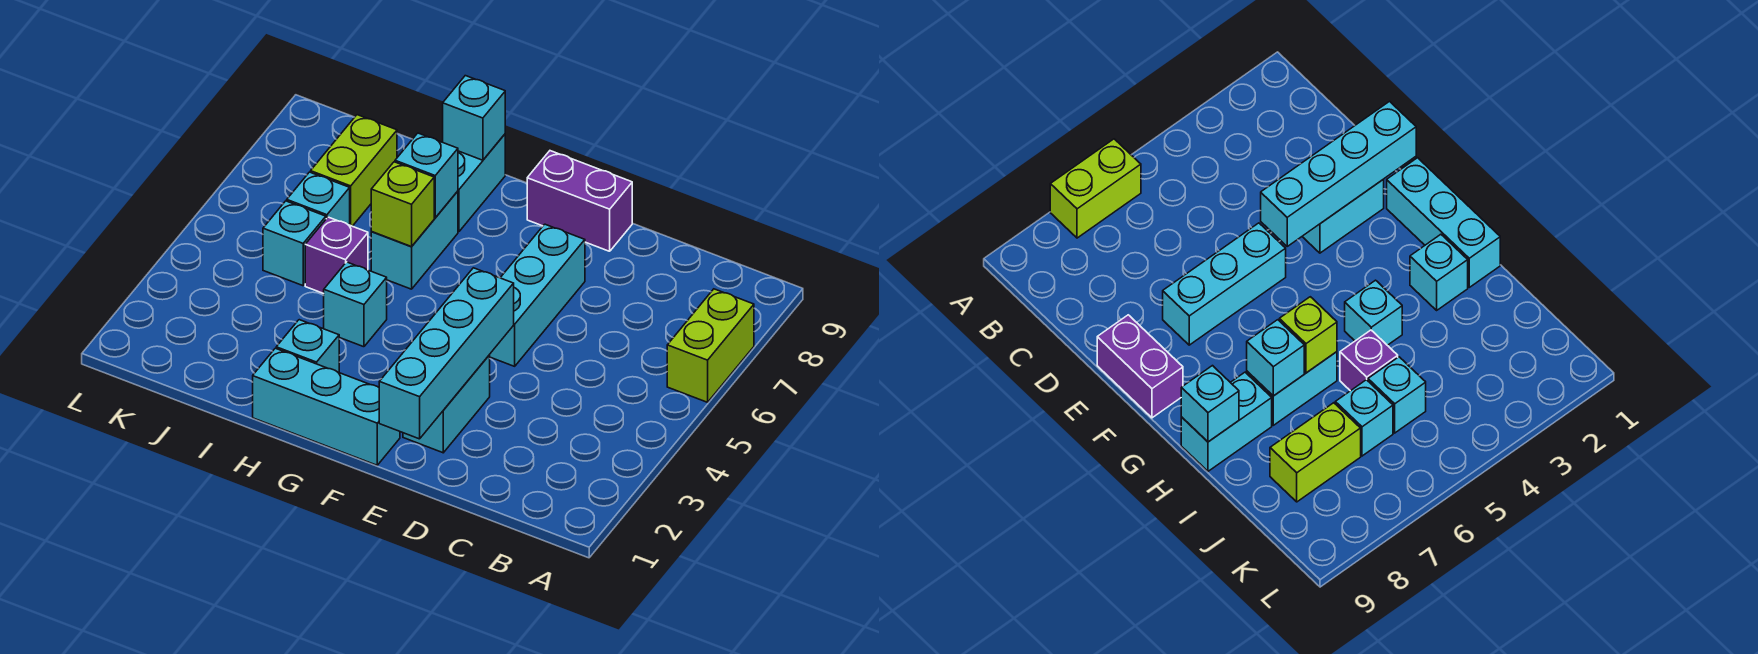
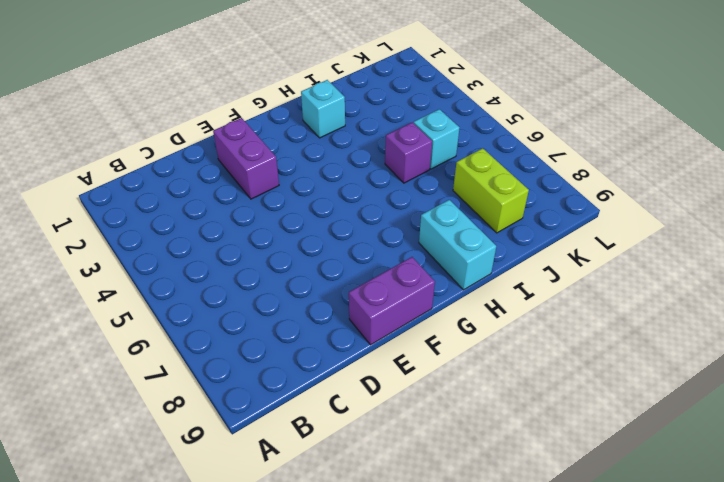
purple brick E2:E3 level 1 -> cyan brick E2:E3 level 1
none -> lime brick A6:A7 level 1
none -> cyan brick E5:E7 level 1
none -> cyan brick F1:H1 level 1

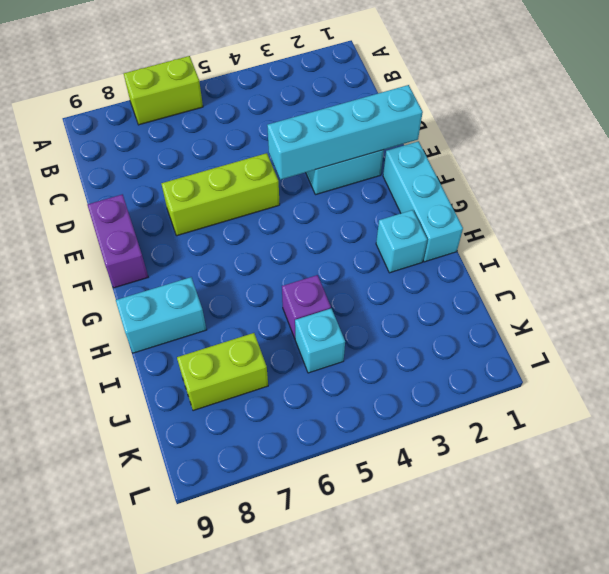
lime brick E5:E7 level 1 -> cyan brick E5:E7 level 1
none -> cyan brick H4 level 1
none -> cyan brick H6:H7 level 1
none -> cyan brick J6 level 1

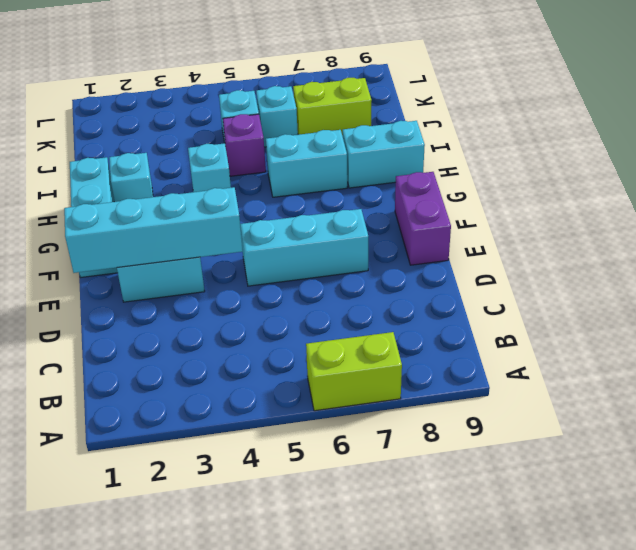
none -> lime brick H6 level 2
none -> cyan brick H7 level 2
none -> cyan brick H9 level 2

